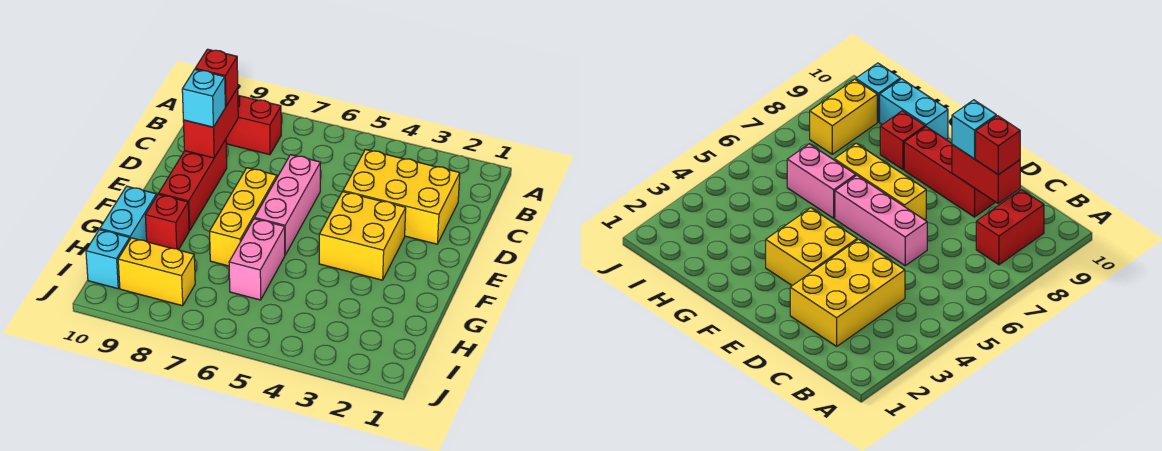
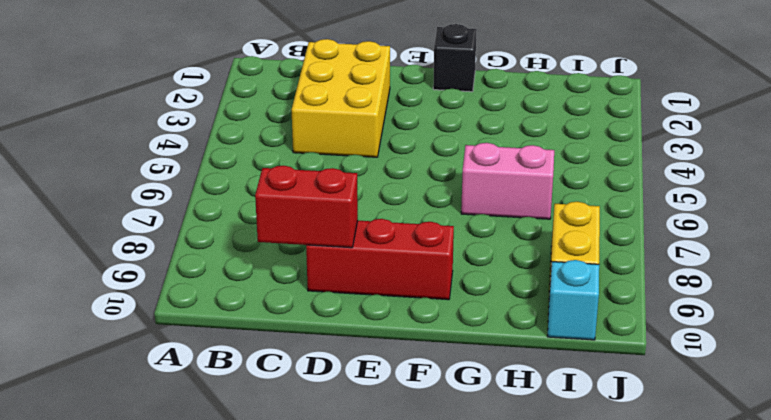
black brick F1 level 1 -> none
none -> red brick B8:B9 level 1
none -> pink brick D6:F6 level 1
none -> yellow brick E3:F4 level 1

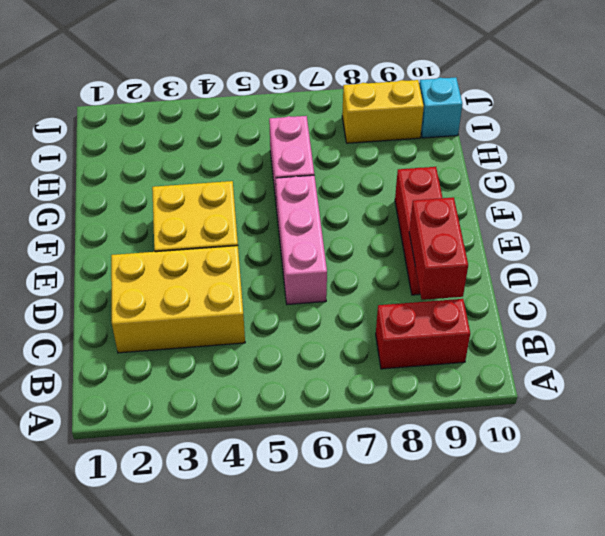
none -> yellow brick E7:G7 level 1
none -> red brick G9 level 1
none -> cyan brick G10:H10 level 1

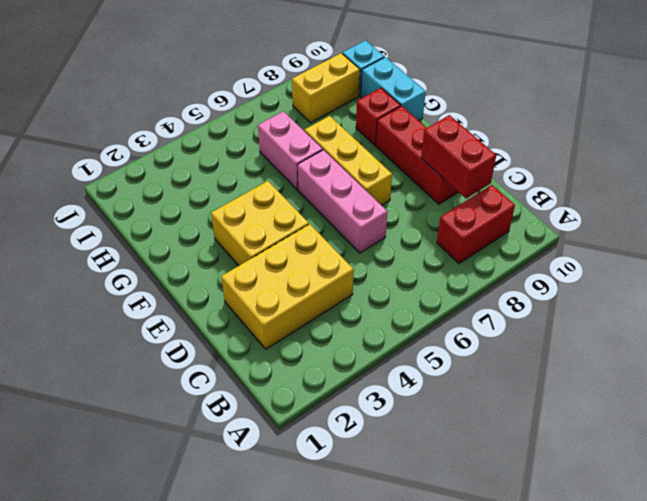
none -> red brick C9 level 3
none -> cyan brick D9 level 3

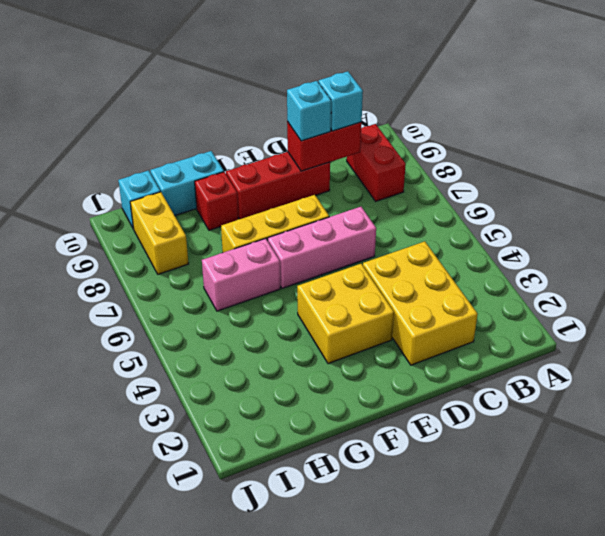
cyan brick C9 level 3 -> red brick C9 level 3

